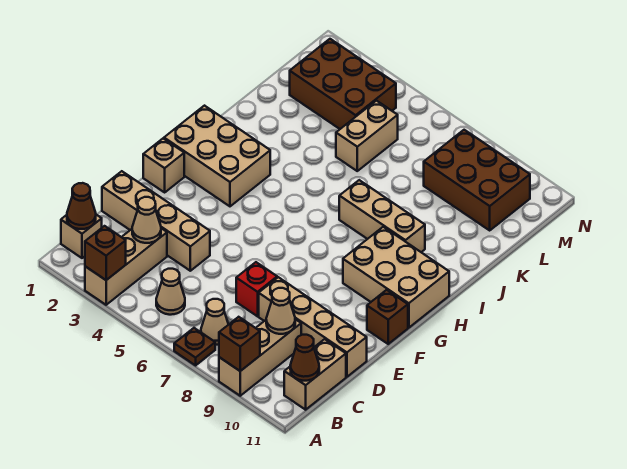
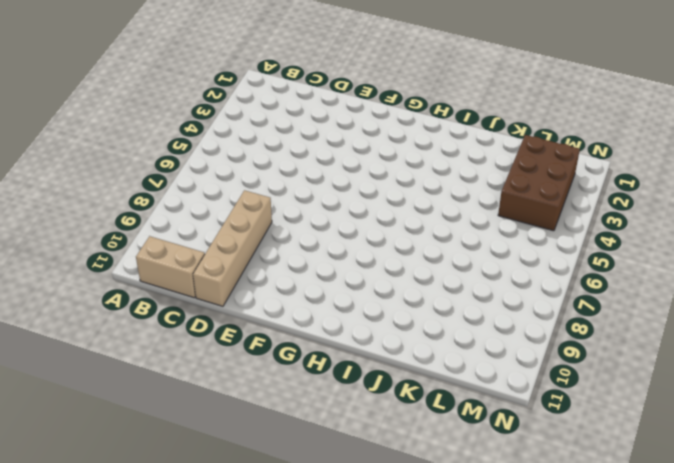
none -> tan brick A3:C3 level 1
none -> brown plate A7 level 1
none -> tan brick A9:C9 level 1

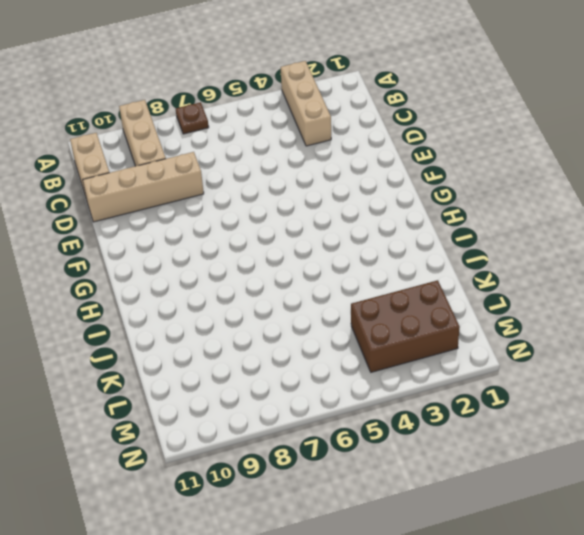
none -> tan brick B1 level 1
none -> tan cone B5 level 1
none -> tan cone B7 level 1

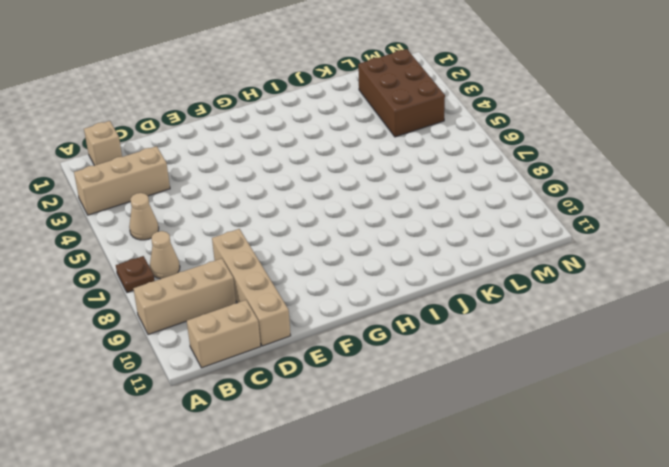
none -> tan brick D1:D4 level 1
none -> red brick D7 level 1
none -> tan brick F1 level 1

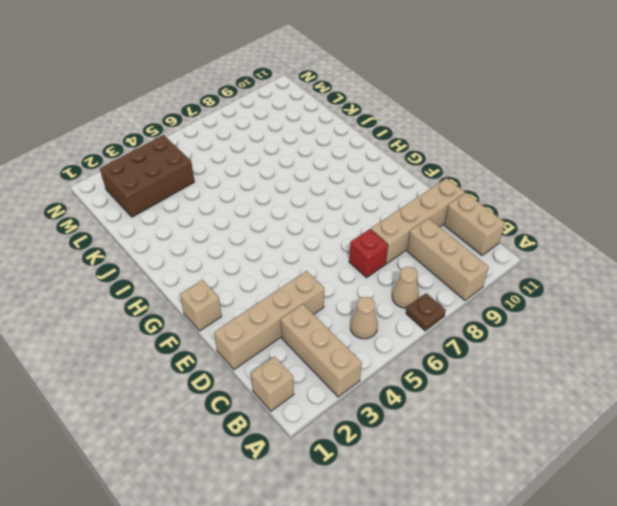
none -> brown brick F11 level 1
none -> tan brick G1:H3 level 1
none -> tan brick G9:H11 level 1

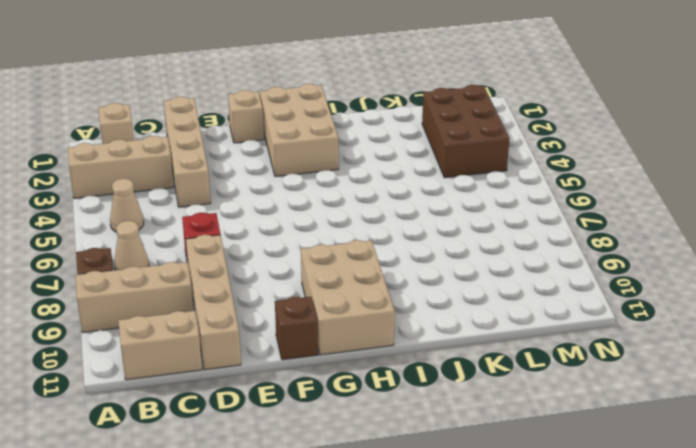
none -> tan brick I7:I9 level 1
none -> tan brick K5:L5 level 1
none -> brown brick L8:M10 level 1

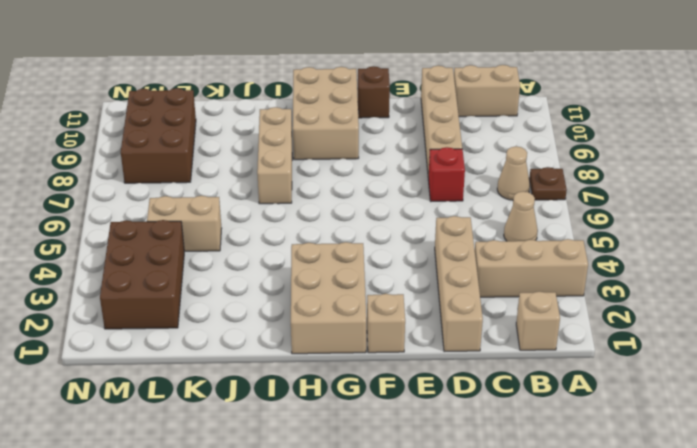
none -> tan brick A9:C9 level 1
none -> brown brick A3 level 2
none -> brown brick A9 level 2

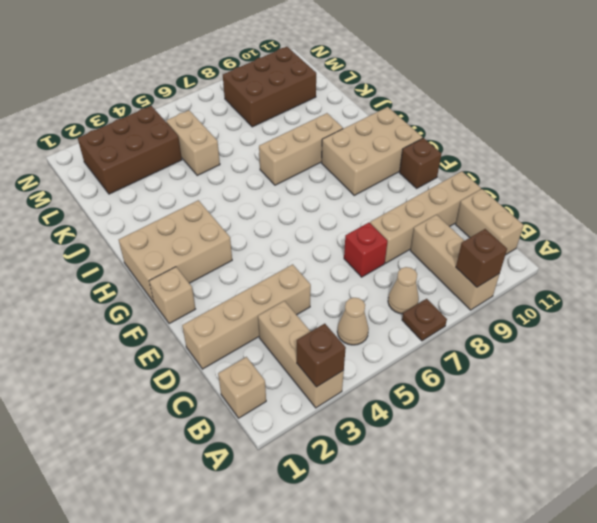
none -> brown cone B1 level 2
none -> brown cone B11 level 2
none -> tan cone C3 level 2

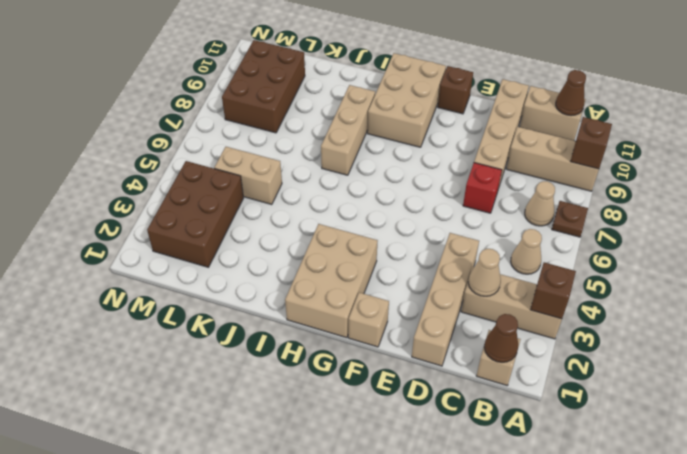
none -> tan cone C9 level 2

